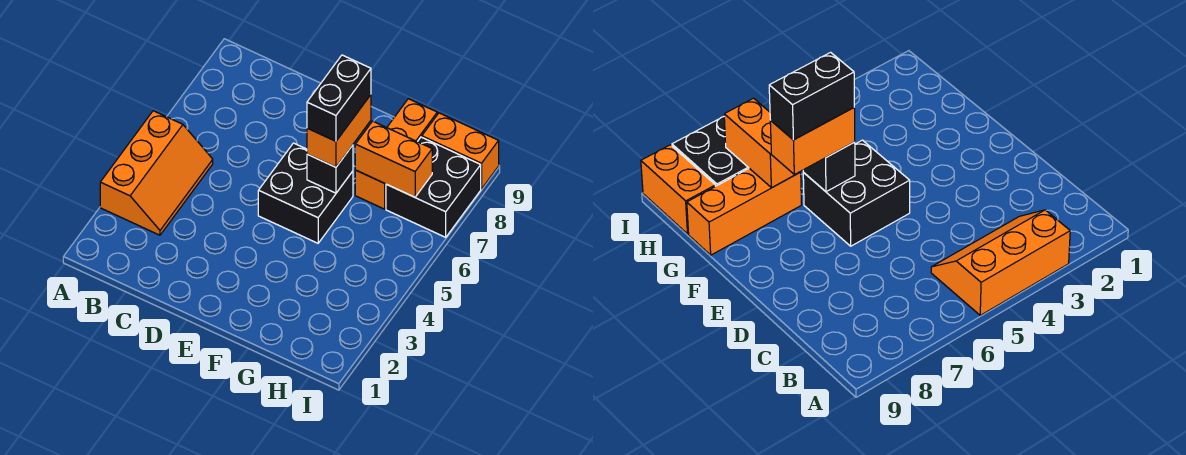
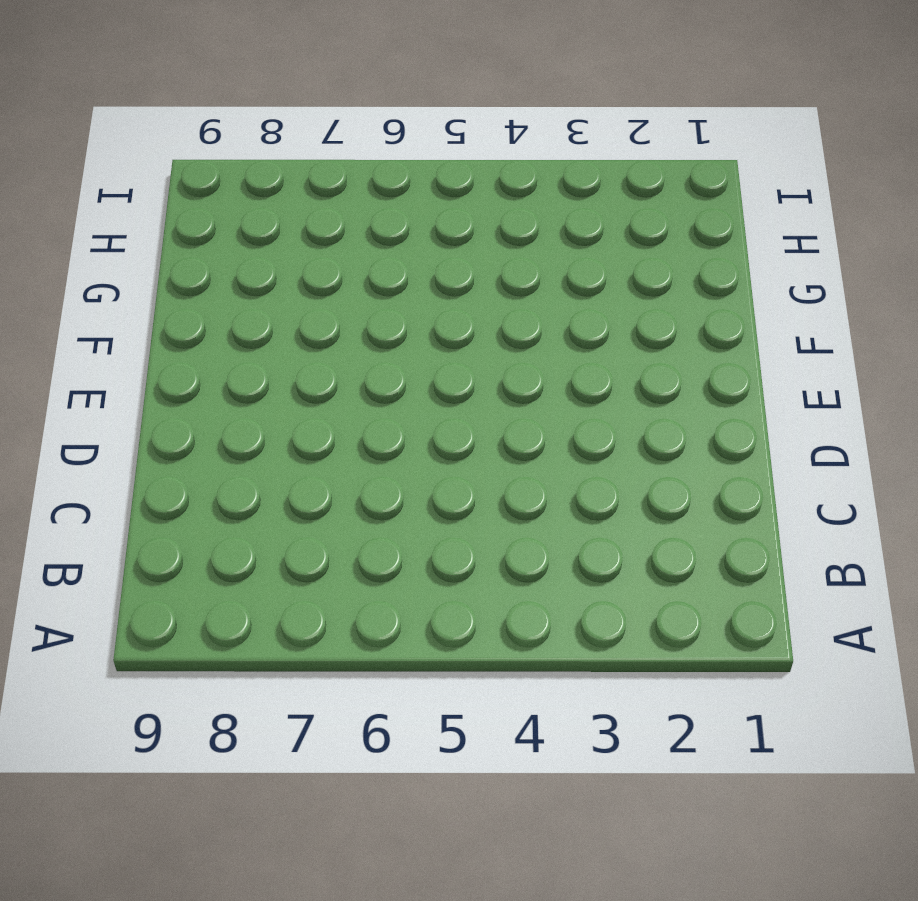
none -> orange slope A3:B5 level 1 top A
none -> black brick E5:F6 level 1

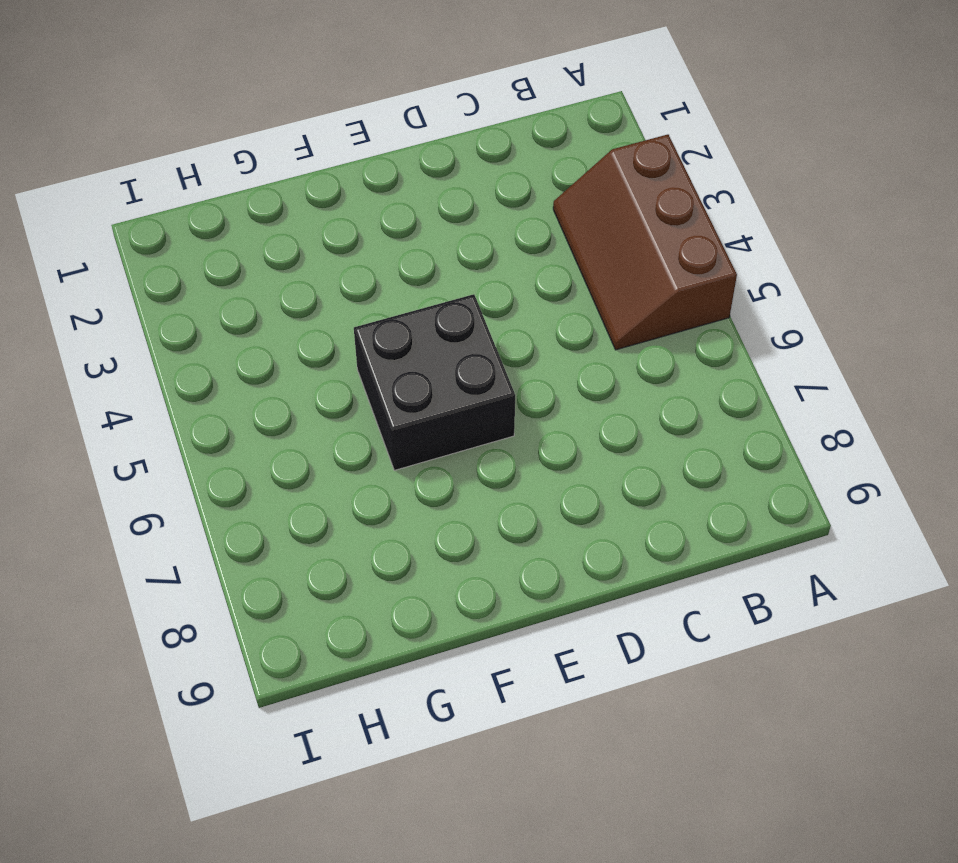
brown slope A3:B5 level 1 top A -> orange slope A3:B5 level 1 top A
none -> orange brick G7:G9 level 1
none -> black brick H7:I8 level 1

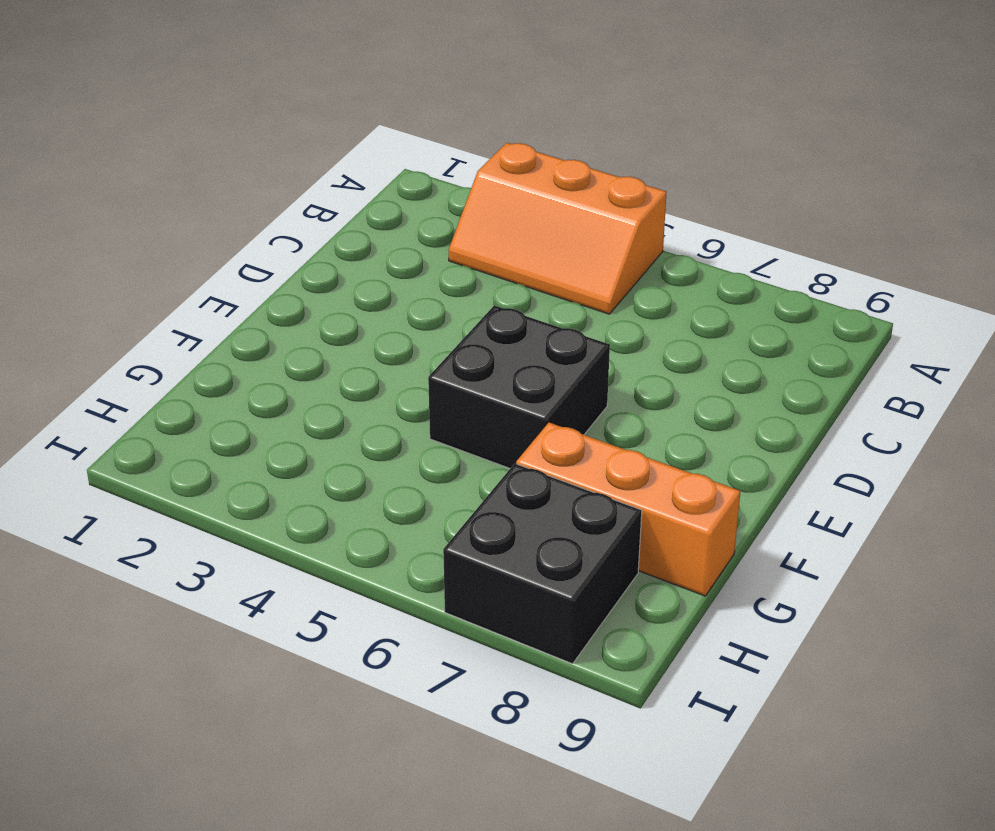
none -> orange brick H9:I9 level 1
none -> black brick F6 level 2

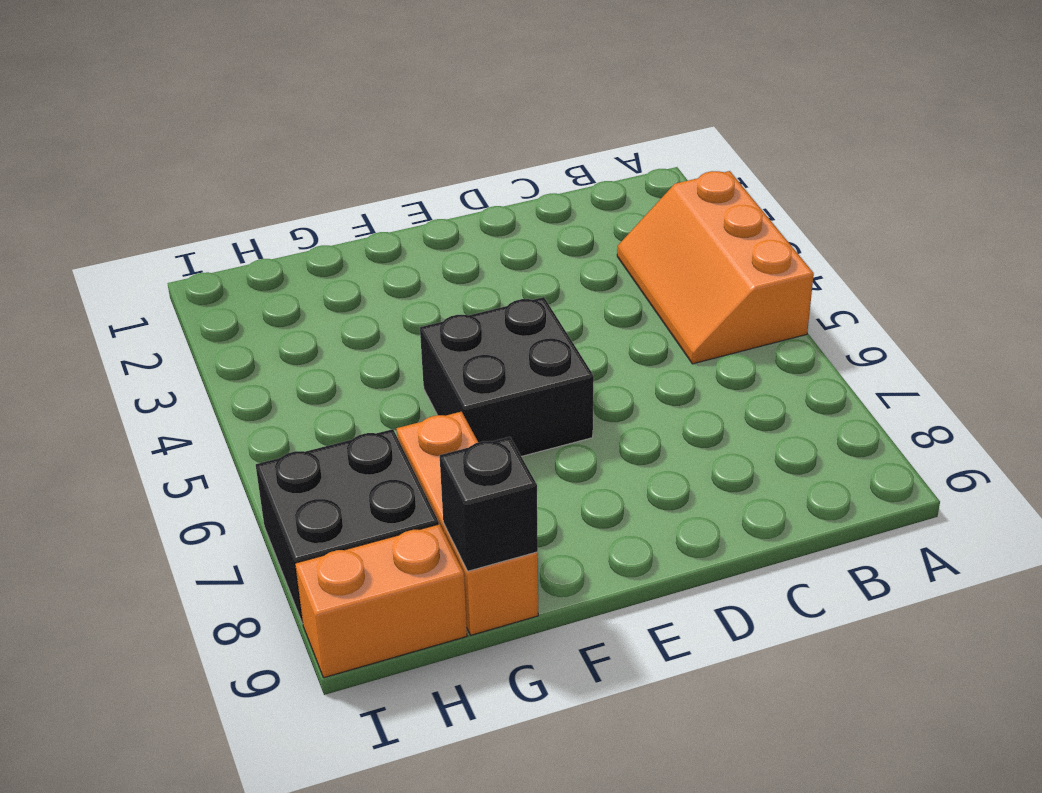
black brick G9 level 2 -> black brick F6 level 2
none -> orange brick G7:H7 level 2
none -> orange brick F6:F7 level 3

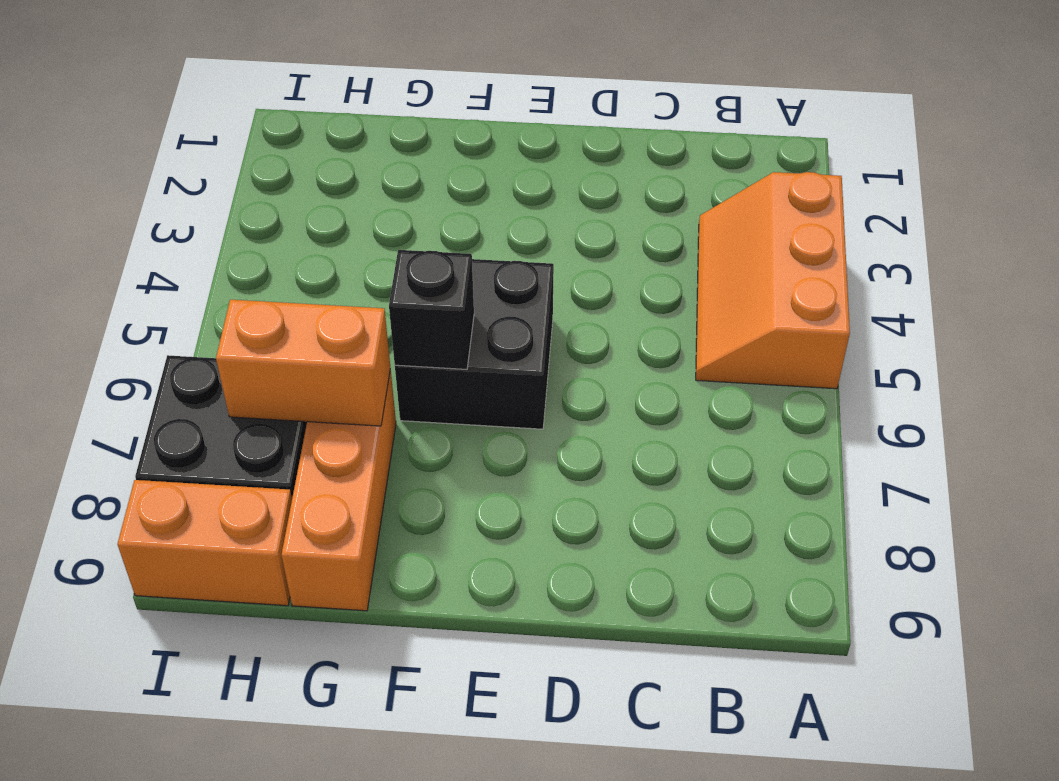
none -> orange brick F6:F7 level 3
none -> black brick F6:F7 level 4

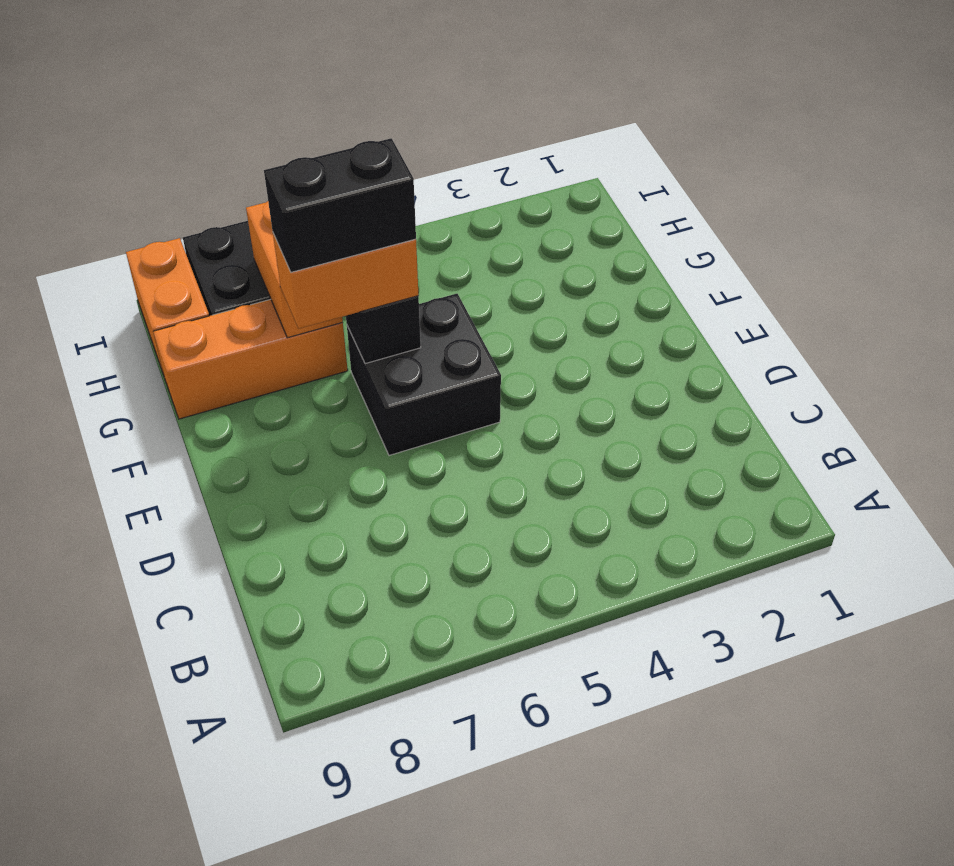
none -> orange slope A3:B5 level 1 top A

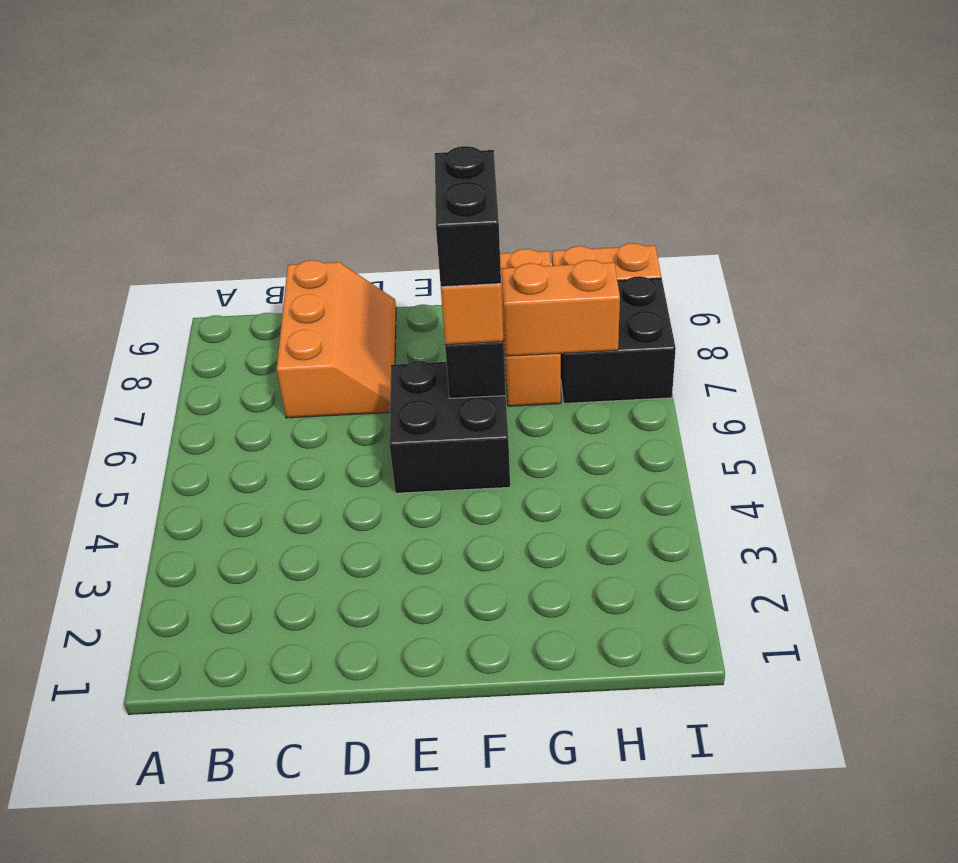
orange slope C7:D9 level 1 top C -> orange slope A3:B5 level 1 top A

